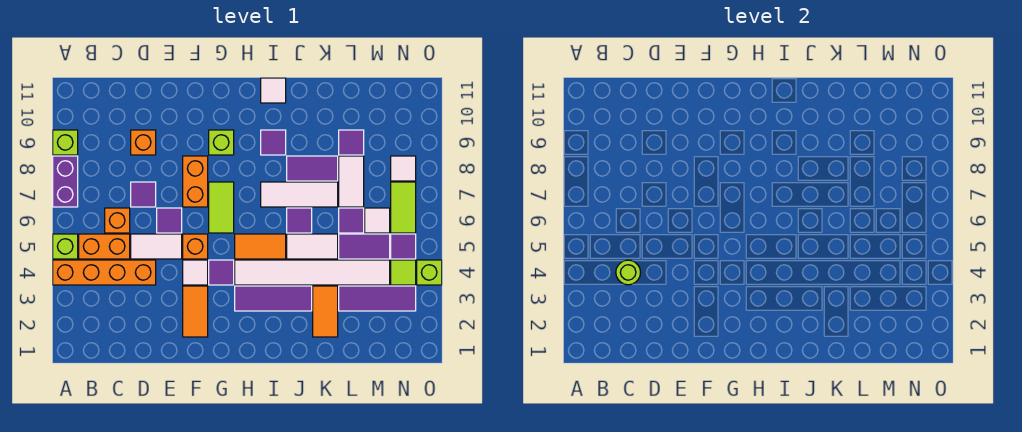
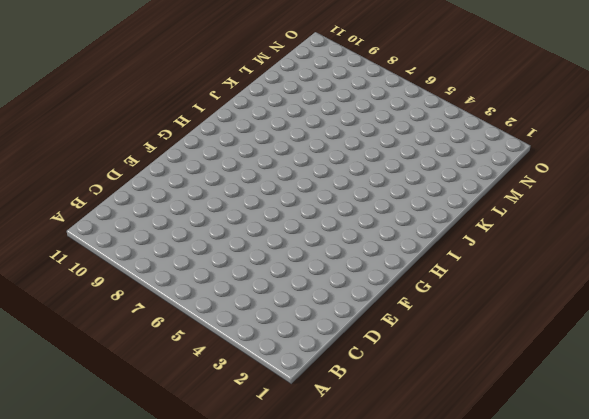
none -> orange brick A4:D4 level 1
none -> lime brick A5 level 1
none -> purple brick A7:A8 level 1
none -> lime brick A9 level 1

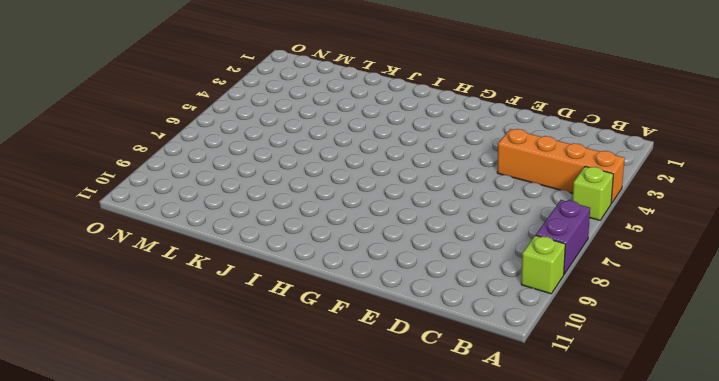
none -> orange brick B5:C5 level 1
none -> orange brick C6 level 1
none -> white tile D5:E5 level 1
none -> purple tile D7 level 1

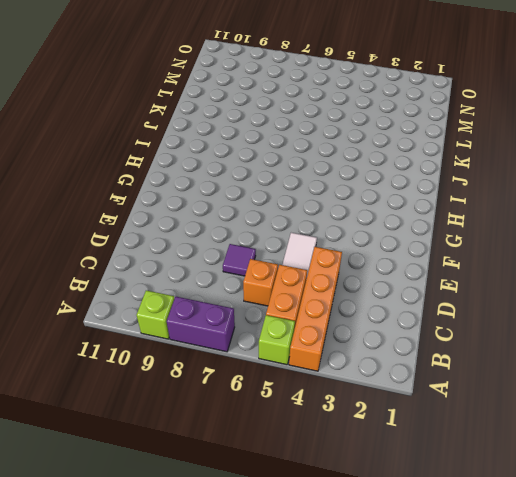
none -> orange brick D9 level 1
none -> purple tile E6 level 1
none -> orange tile F2:F3 level 1
none -> white tile F4 level 1

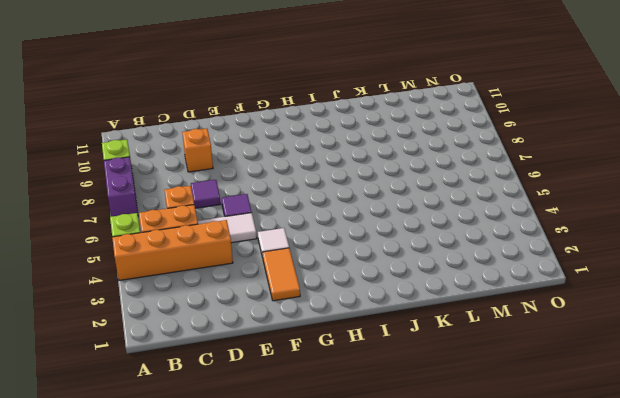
none -> orange brick F5 level 1
none -> orange brick F7:F8 level 1
none -> purple tile G4 level 1
none -> lime tile G6:G7 level 1

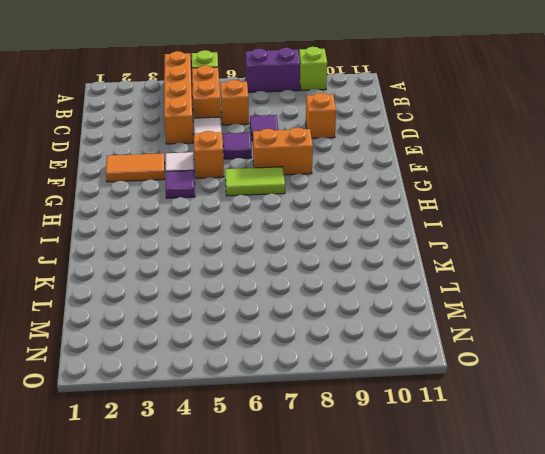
none -> lime brick G9 level 1
none -> purple tile H3:J3 level 1
none -> white tile H4:M4 level 1
none -> orange tile H5:I5 level 1

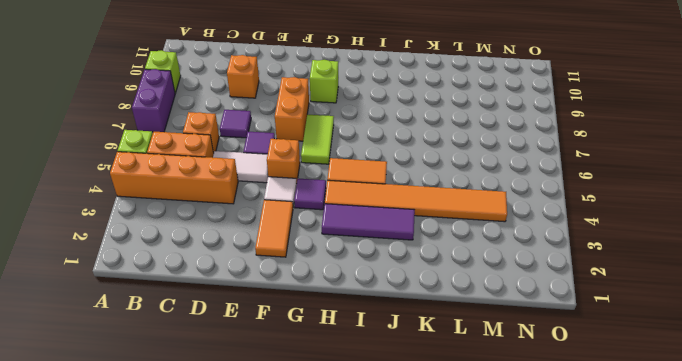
orange tile H4:M4 level 1 -> white tile H4:M4 level 1
none -> white tile I7:K7 level 1
none -> purple tile I9 level 1
none -> white tile I11 level 1
none -> white tile J5:K5 level 1

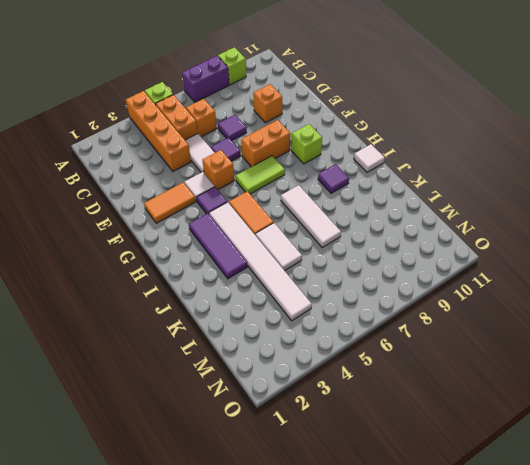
none -> purple tile J6 level 1
none -> purple tile J8:K8 level 1
none -> orange tile K2:K3 level 1
none -> purple tile L3:N3 level 1

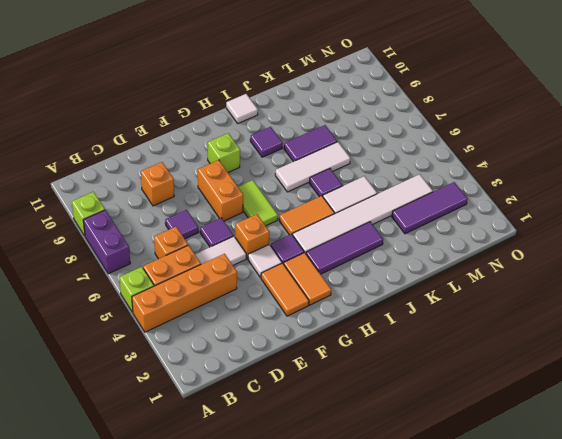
orange tile G2:G3 level 1 -> orange tile K2:K3 level 1
none -> purple tile L5:M5 level 1
none -> purple tile L6 level 1
none -> white tile L7:L8 level 1
none -> purple tile L9 level 1

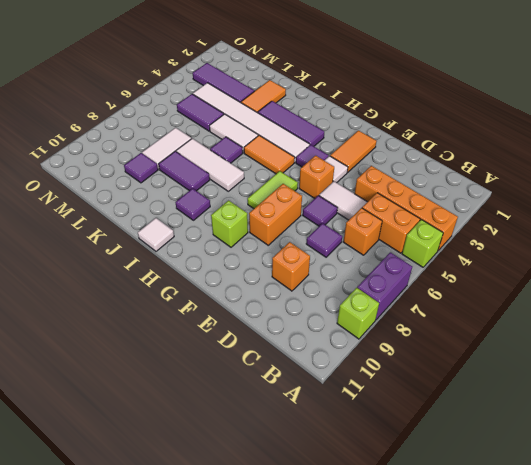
none -> purple tile L6 level 1
none -> white tile M6 level 1
none -> lime tile N4 level 1
none -> purple tile N5 level 1

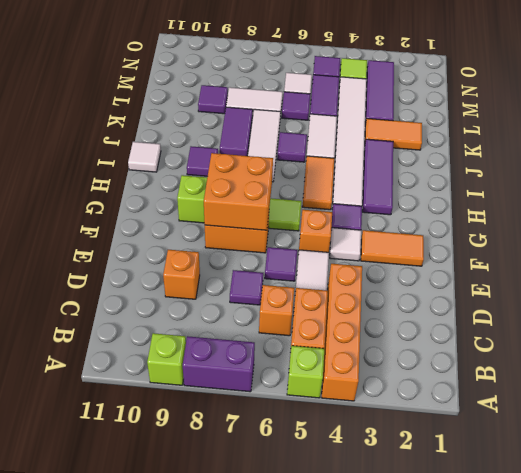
orange brick F7:G8 level 2 -> none
none -> lime tile N6:N7 level 1
none -> white tile N8 level 1
none -> lime brick O4 level 1
none -> lime round brick C4 level 2

